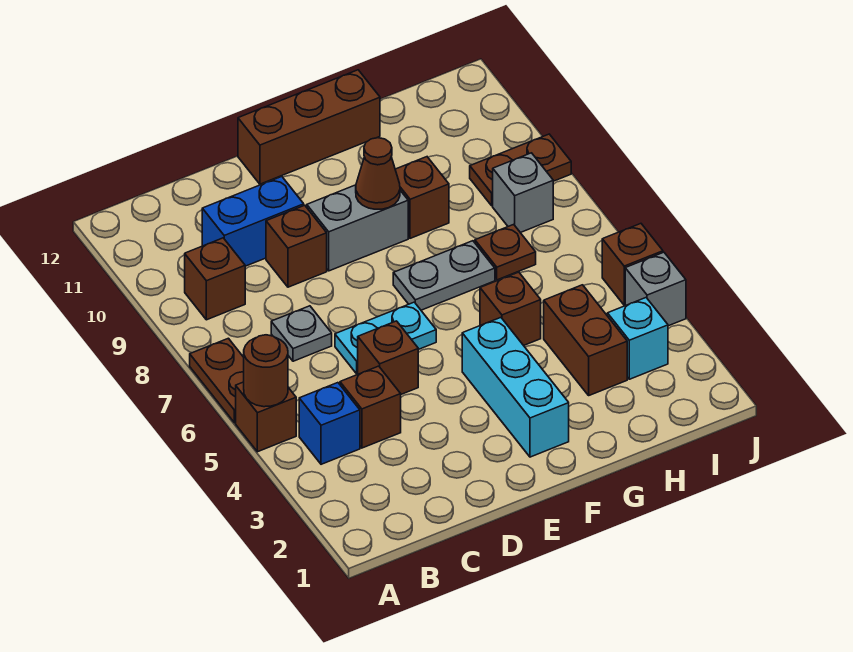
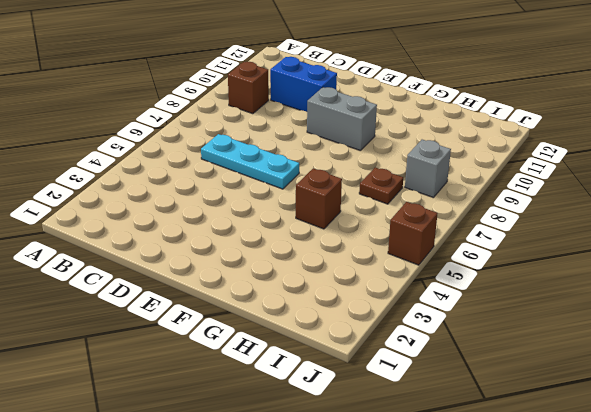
cyan plate C6:E6 level 1 -> cyan plate D6:E6 level 1
none -> brown brick A5 level 1
none -> brown plate A6:A7 level 1
none -> blue brick B4 level 1

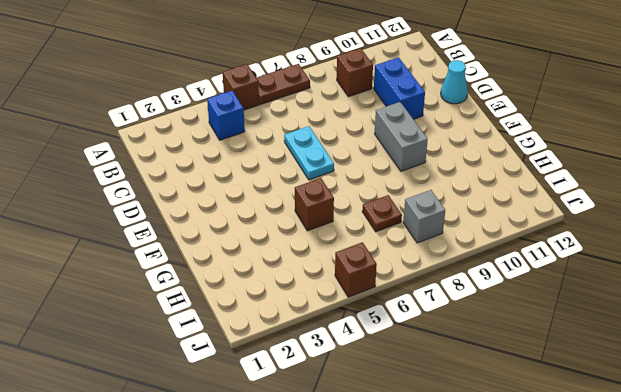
cyan cone D12 level 1 -> none
none -> brown brick C4 level 1
none -> grey plate C7 level 1
none -> brown brick D5 level 1

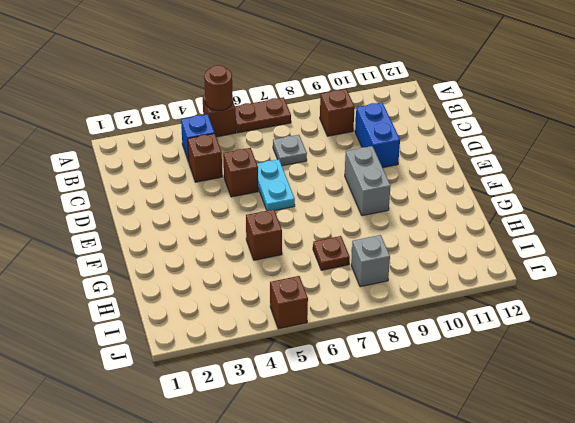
none -> brown brick D9 level 1
none -> brown brick E12:G12 level 1
none -> cyan brick F2:F4 level 1

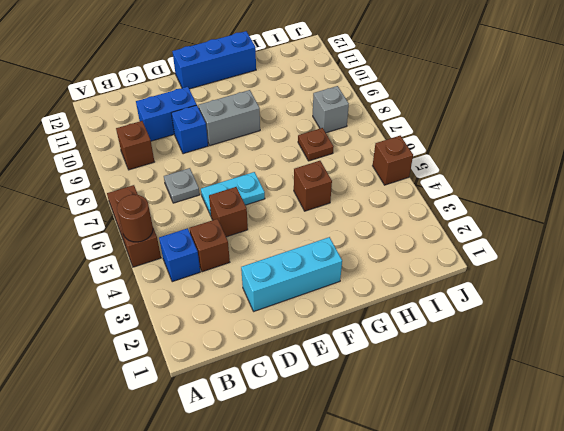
cyan brick D2:F2 level 1 -> cyan brick F2:F4 level 1
blue brick D9 level 1 -> brown brick D9 level 1
blue brick E12:G12 level 1 -> brown brick E12:G12 level 1
none -> grey plate F7:G7 level 1
none -> brown brick G9 level 1
none -> brown brick H3:H4 level 1

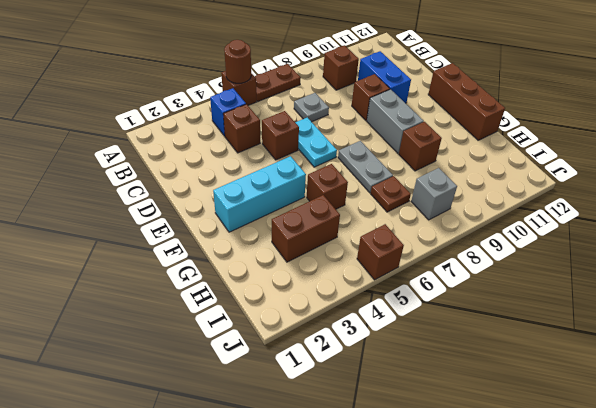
none -> cyan brick I3 level 1
none -> brown plate I9:J9 level 1
none -> grey brick J4 level 1

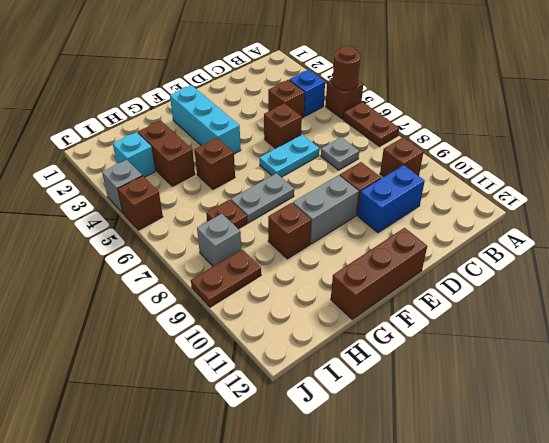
none -> brown cone F9 level 2

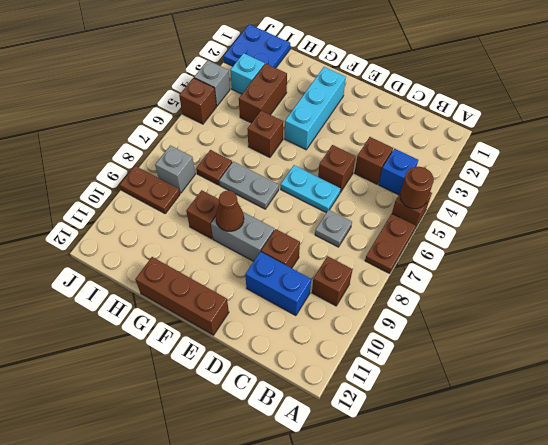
blue plate I1:J2 level 1 -> none

